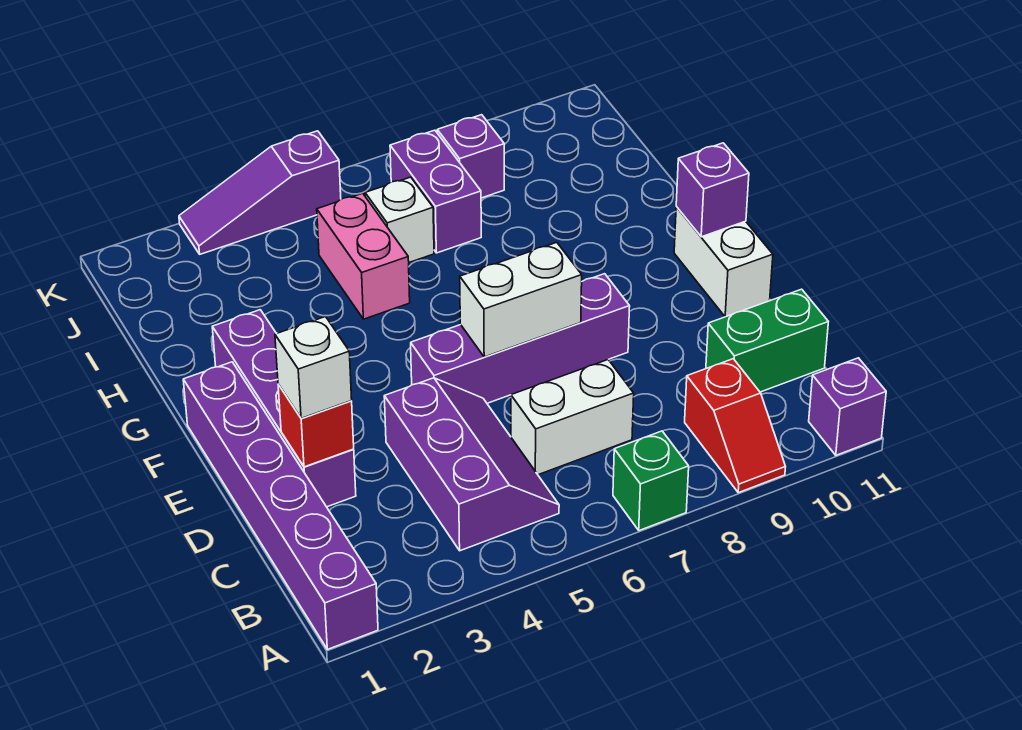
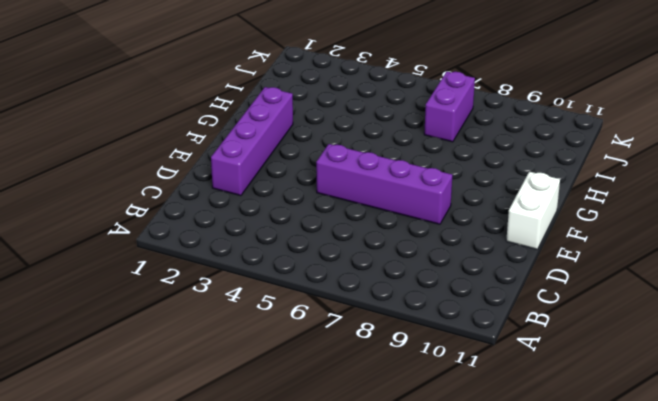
none -> purple brick A1:F1 level 1
none -> green brick A7 level 1
none -> red slope A9:B9 level 1 top B

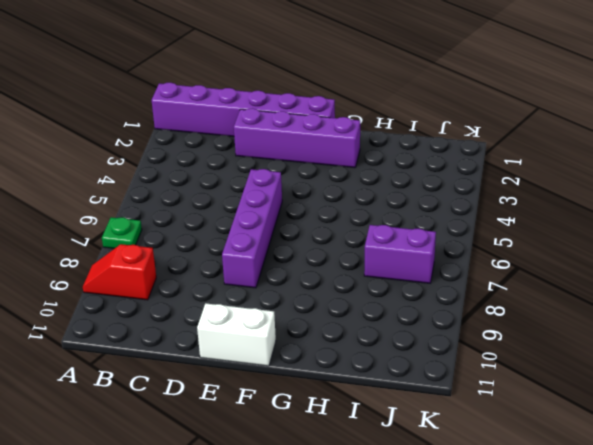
green plate A7 level 1 -> green brick A7 level 1
none -> purple brick A11 level 1
none -> purple slope B4:D5 level 1 top 4
none -> white brick C6:C7 level 1

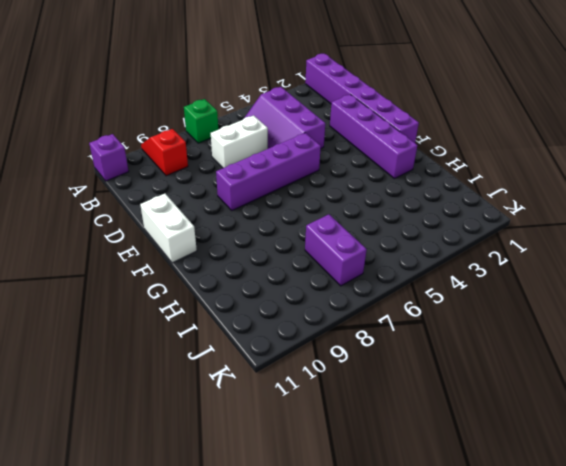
none -> green brick C10:C11 level 1
none -> pink brick H5:I5 level 1
none -> white brick I6 level 1

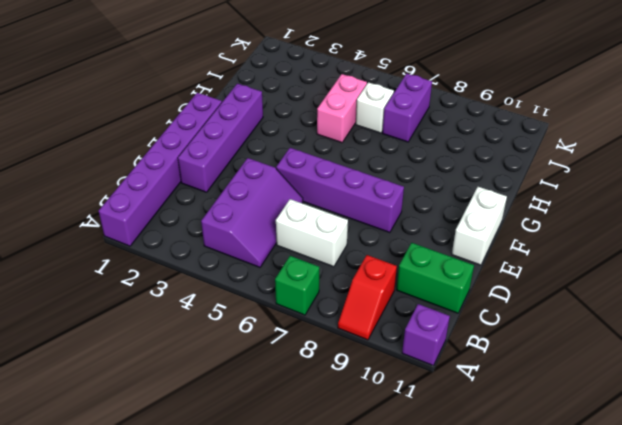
none -> purple brick J8 level 1
none -> purple slope K3:K5 level 1 top 5
none -> red brick D2 level 2

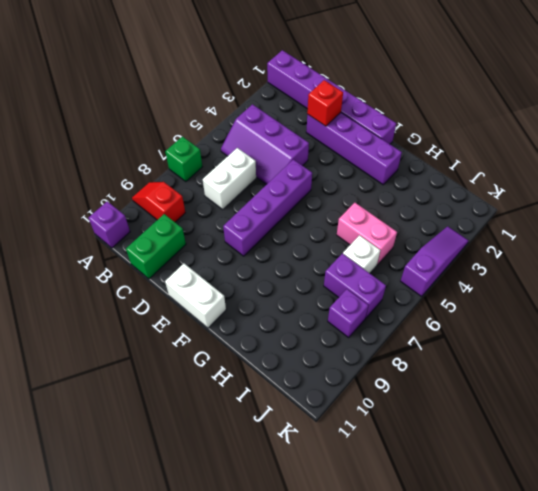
none -> white brick E6:E7 level 2
none -> purple brick F11 level 2
none -> white brick D2 level 3

